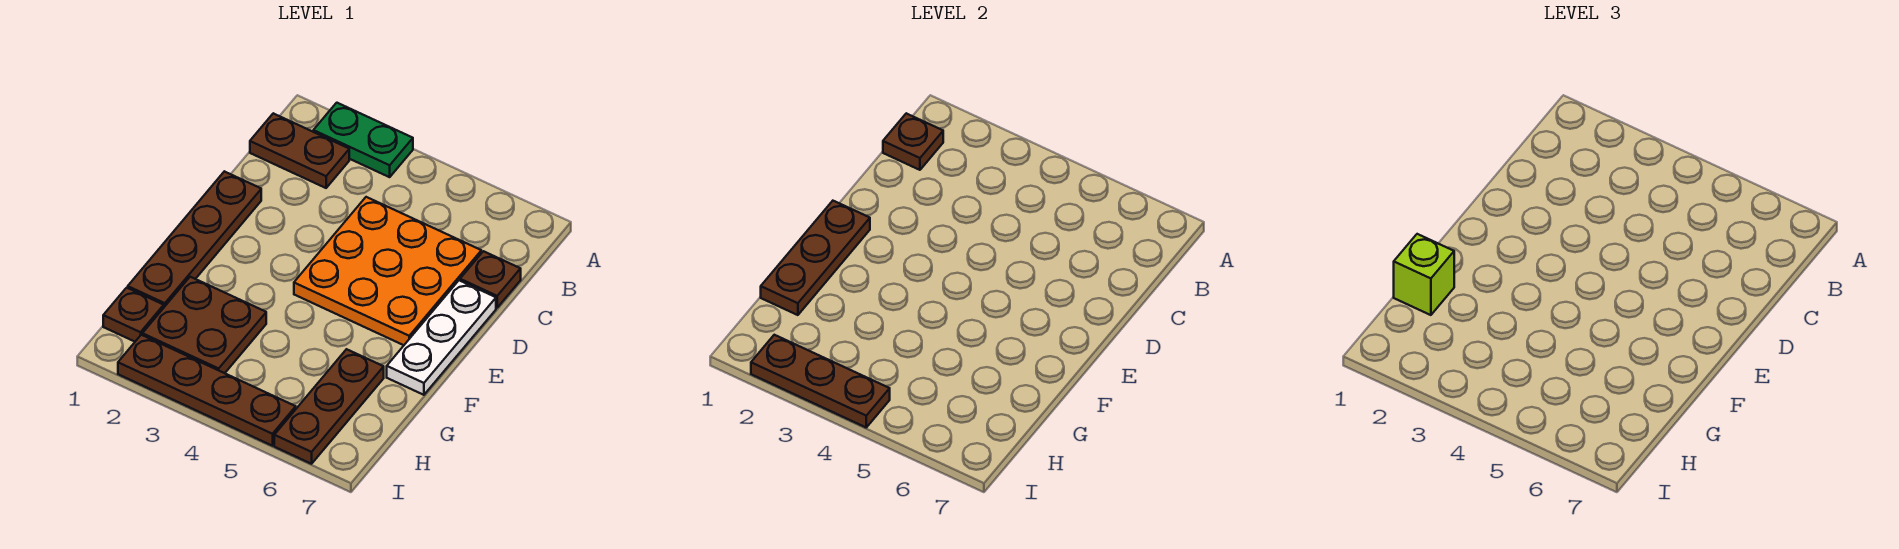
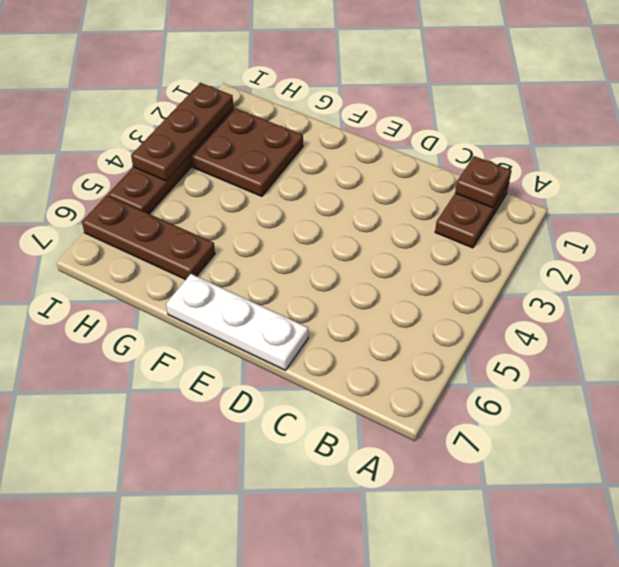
none -> green plate A2:A3 level 1
none -> orange plate C4:E6 level 1
none -> brown plate C7 level 1

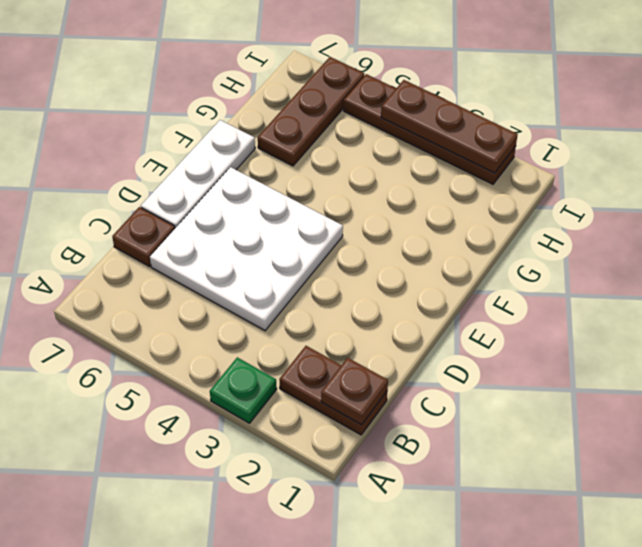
green plate A3 level 1 -> green plate A2:A3 level 1
white plate C4:E6 level 1 -> orange plate C4:E6 level 1
none -> brown plate D1:G1 level 1
none -> brown plate G2:H3 level 1
none -> brown plate H1 level 1

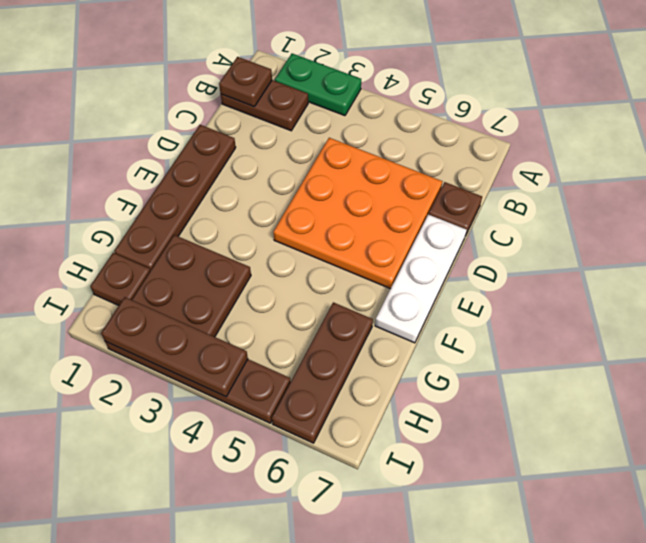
none -> brown plate E1:G1 level 2
none -> lime brick G1 level 3

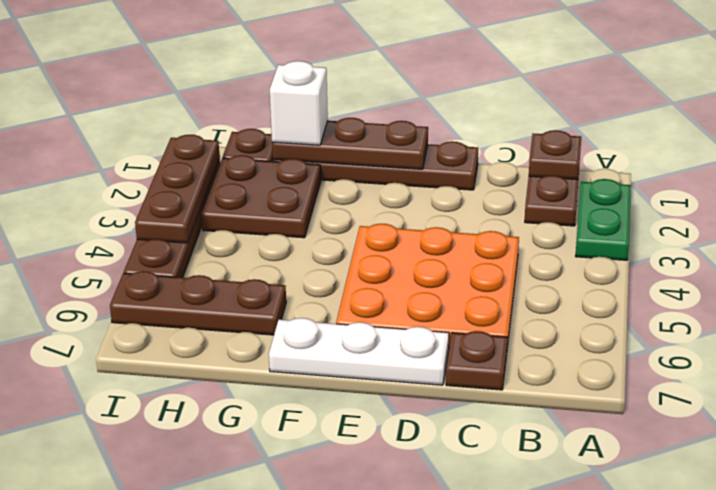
white brick G1 level 3 -> lime brick G1 level 3

